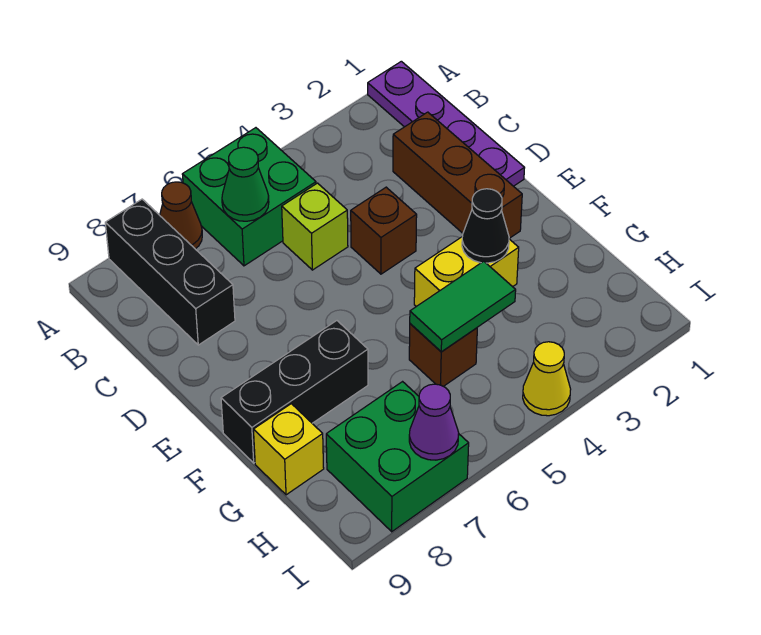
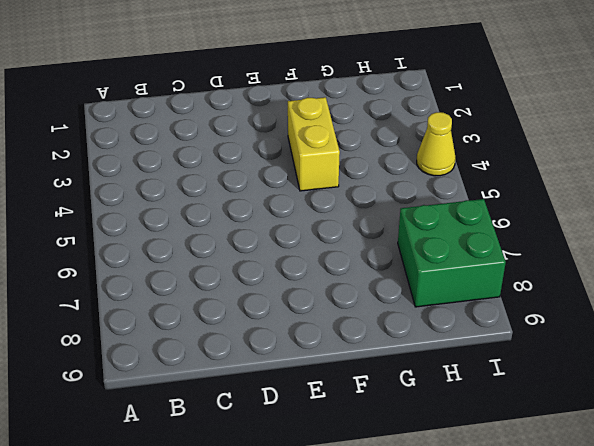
none -> purple plate A1:D1 level 1
none -> green brick A5:B6 level 1
none -> brown cone A7 level 1

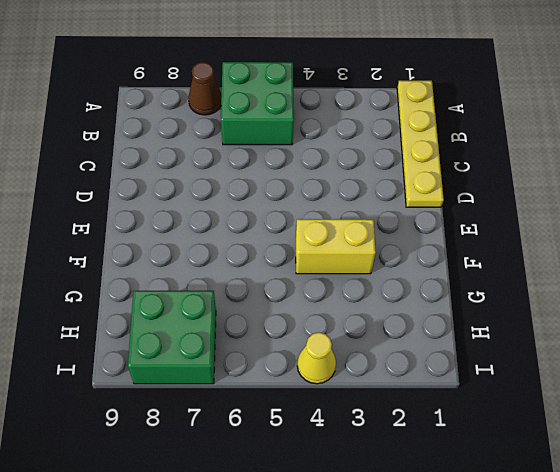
yellow plate A1:D1 level 1 -> purple plate A1:D1 level 1
none -> black brick A8:C8 level 1
none -> brown brick C2:E2 level 1
none -> lime brick C5 level 1

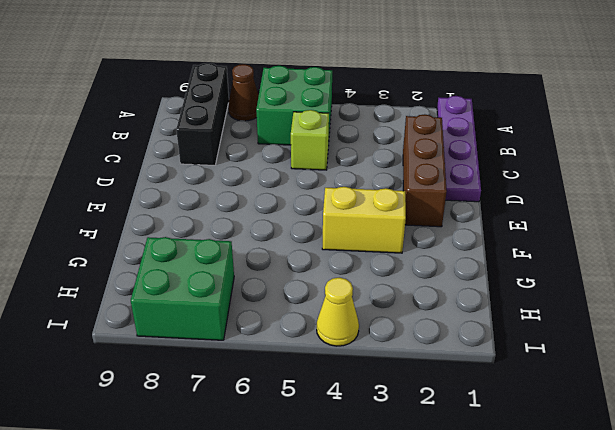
none -> brown brick D4 level 1
none -> black brick F7:F9 level 1
none -> brown brick G5 level 1

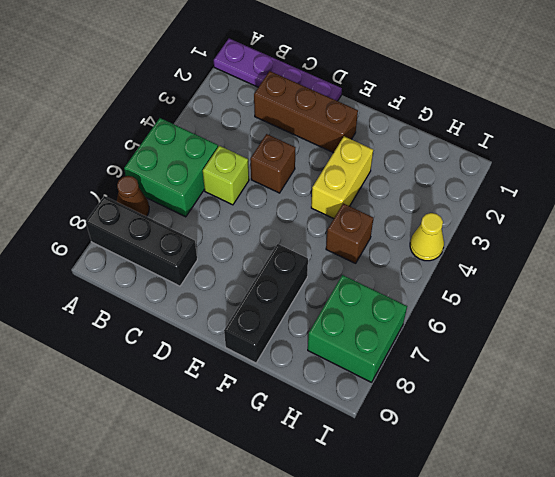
none -> yellow brick G9 level 1
none -> green cone B6 level 2
none -> black cone F3 level 2

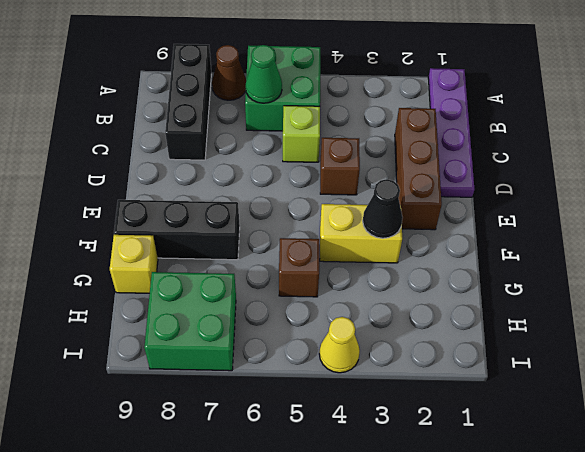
none -> green tile G4:G5 level 2
none -> purple cone I7 level 2

